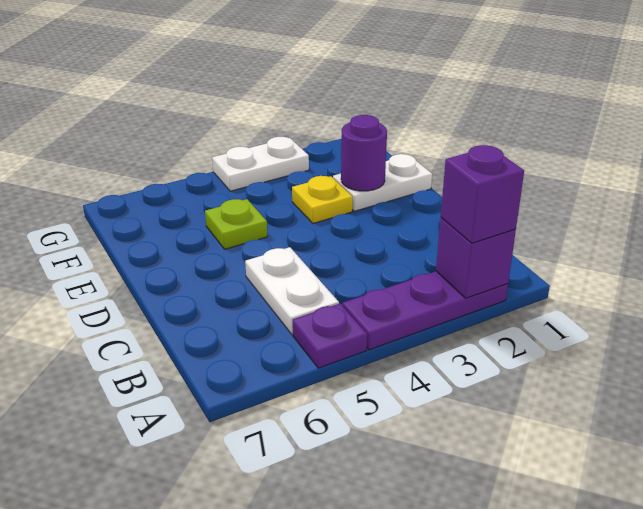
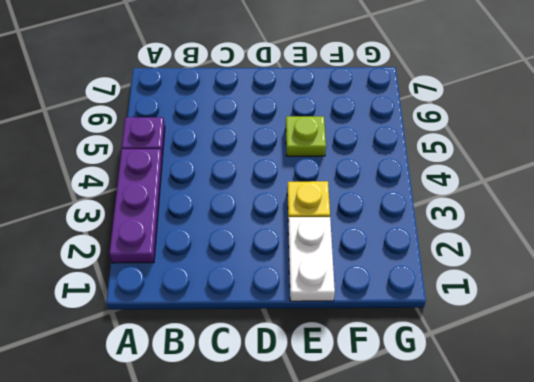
none -> white plate B5:C5 level 1
none -> white plate G3:G4 level 1

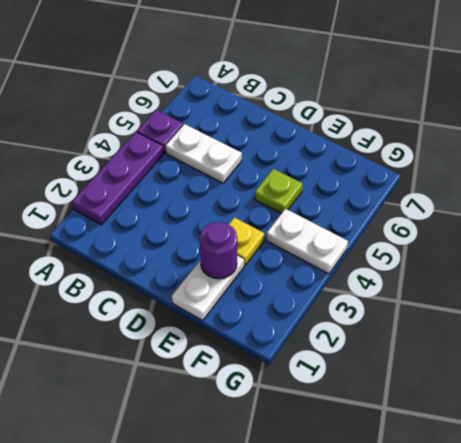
white plate F4:G4 level 1 -> white plate G3:G4 level 1
none -> purple brick A2 level 2
none -> purple brick A2 level 3

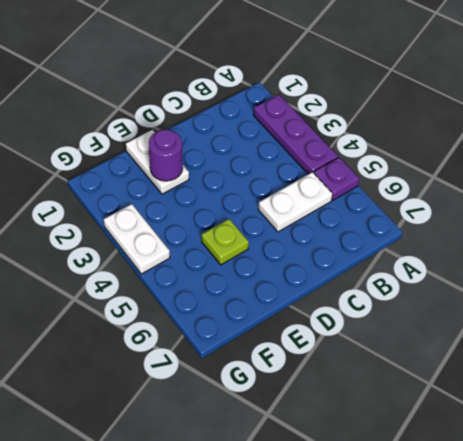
none -> yellow plate E3 level 1
none -> purple brick A2 level 2

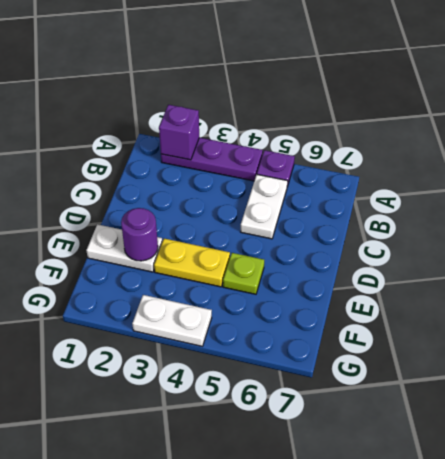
yellow plate E3:E4 level 1 -> yellow plate E3 level 1
none -> purple brick A2 level 3

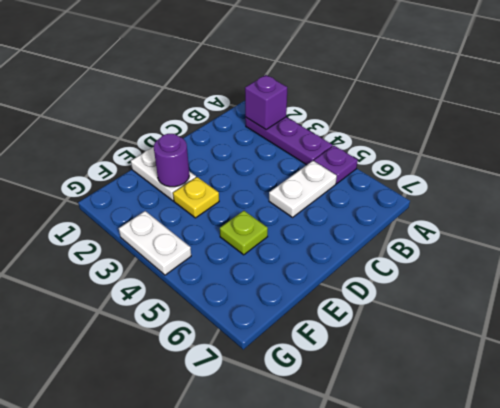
none -> purple brick A2 level 3

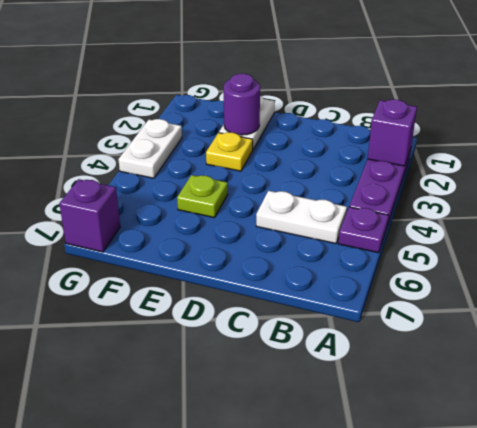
purple brick G7 level 1 -> purple brick A2 level 3

